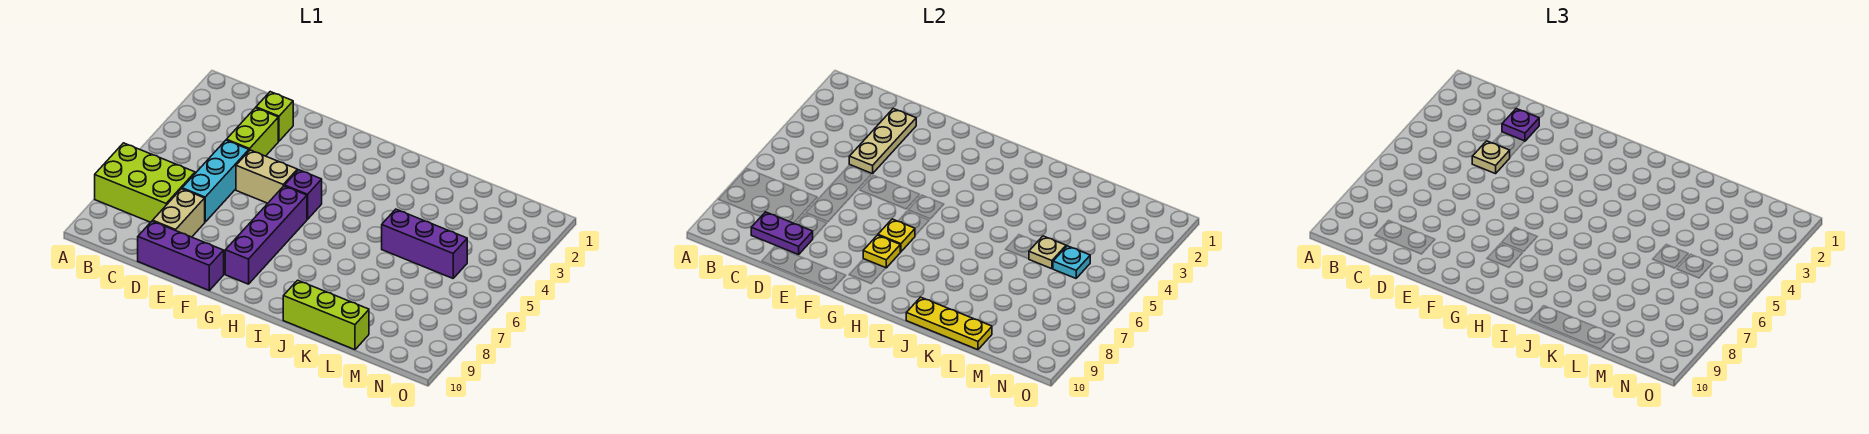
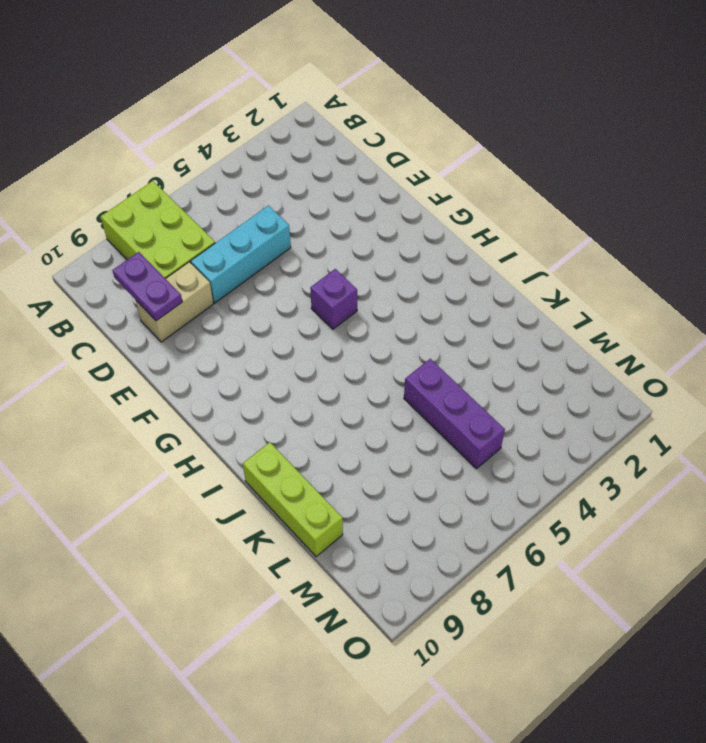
none -> lime brick D2 level 1
none -> lime brick D3:D4 level 1
none -> purple brick D10:F10 level 1

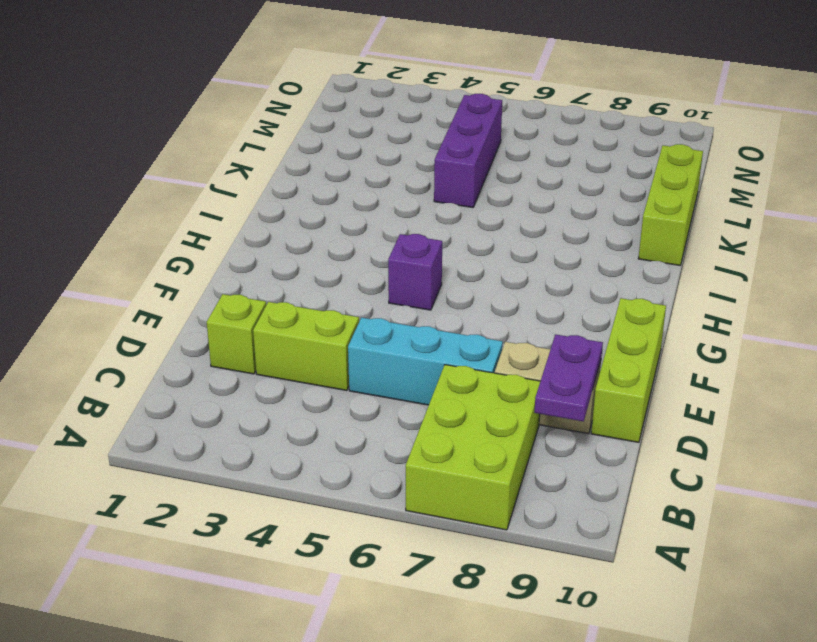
lime brick D10:F10 level 1 -> purple brick D10:F10 level 1
none -> tan brick E5:F5 level 1
none -> purple brick G6:G9 level 1
none -> tan plate D2:D4 level 2

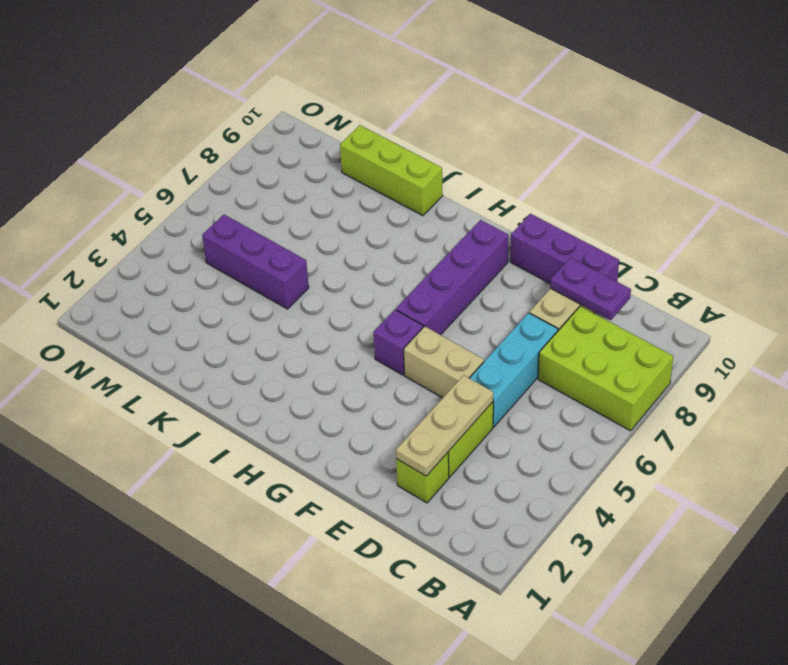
none -> yellow plate G7 level 2
none -> yellow plate G8 level 2
none -> yellow plate J10:L10 level 2

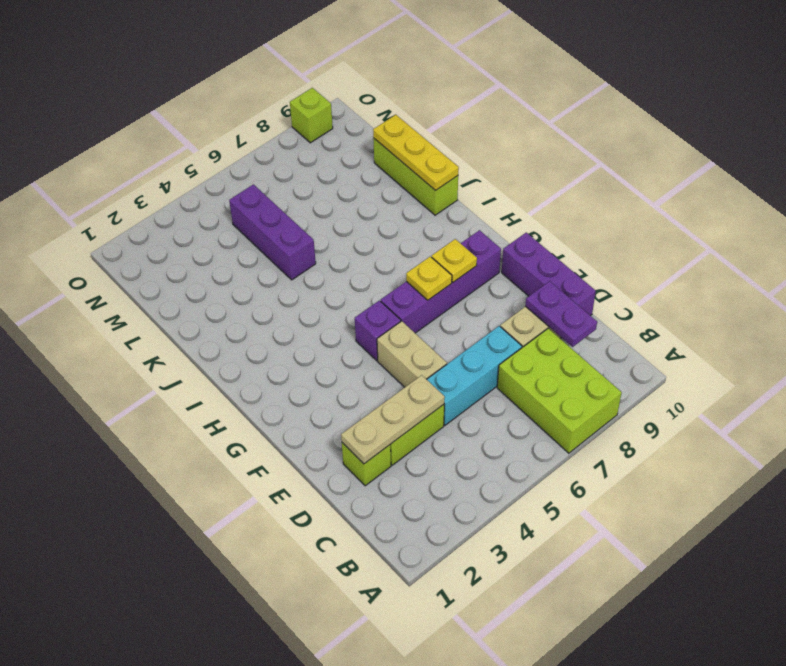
lime brick O9 level 1 -> none
none -> tan plate L5 level 2
none -> cyan plate M5 level 2
none -> purple plate D2 level 3

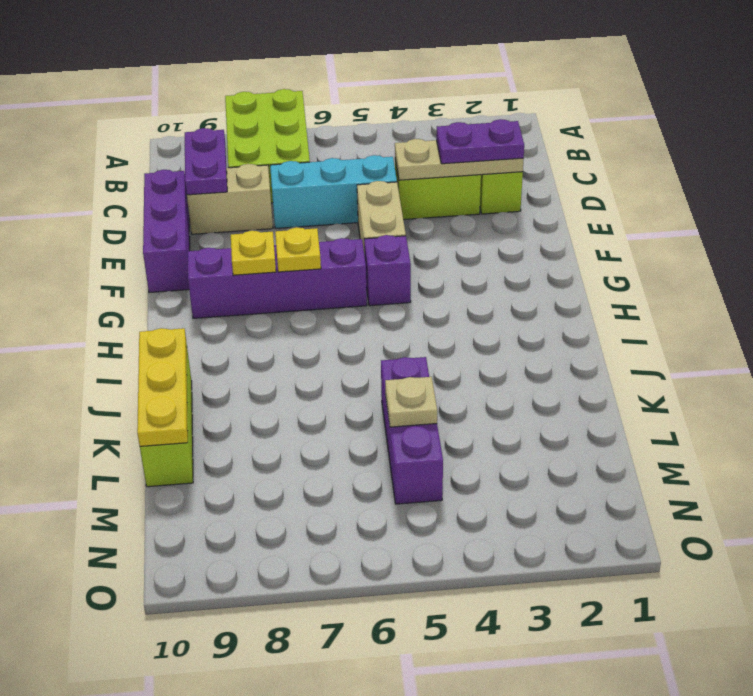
purple plate D2:D3 level 3 -> purple plate D2 level 3
none -> cyan plate M5 level 2
none -> tan plate D4 level 3

